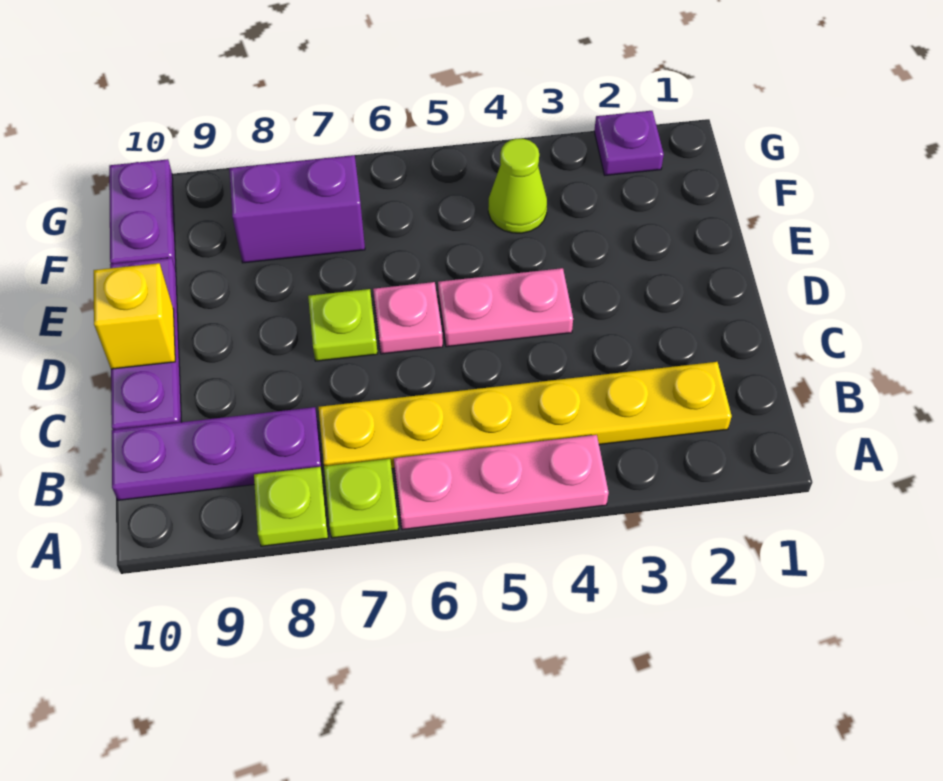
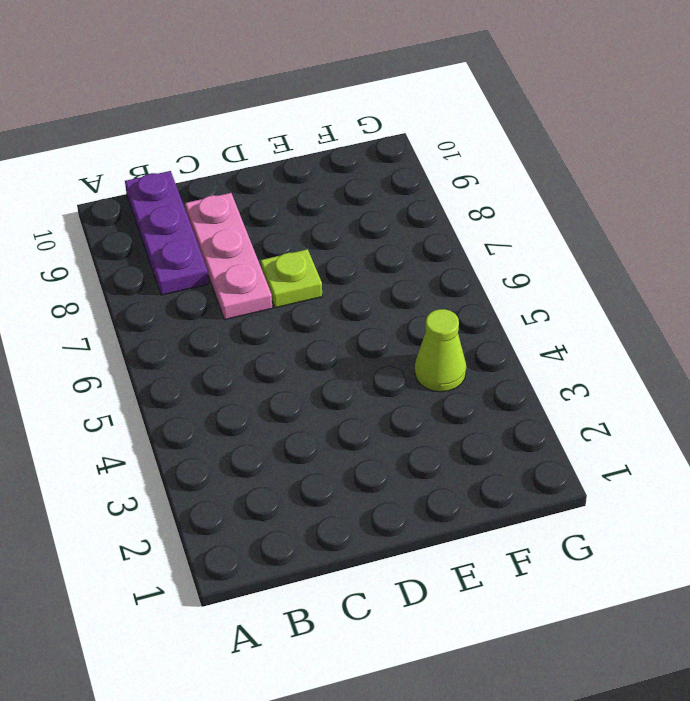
pink plate C7:C9 level 1 -> pink plate A4:A6 level 1
none -> lime plate A7 level 1
none -> lime plate A8 level 1
none -> yellow plate B2:B7 level 1

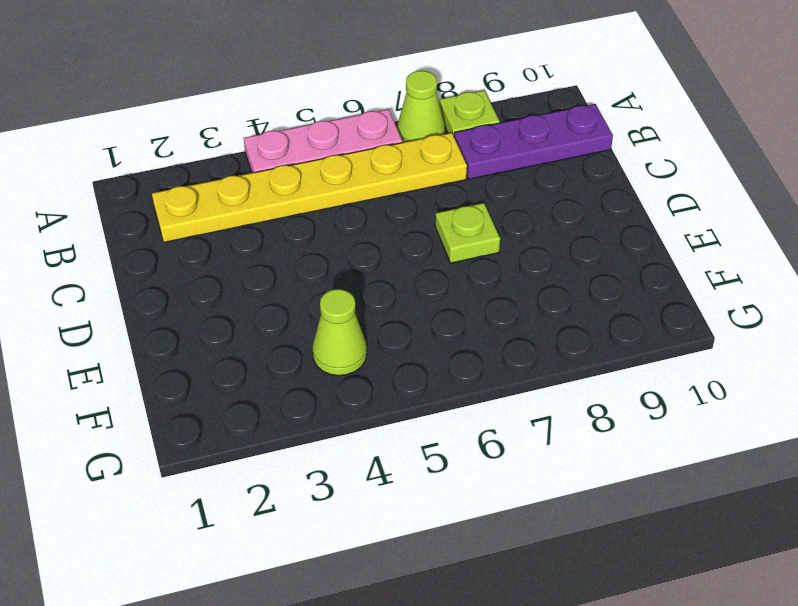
lime cone A7 level 1 -> lime plate A7 level 1
none -> purple plate C10:E10 level 1
none -> pink plate D4:D5 level 1
none -> pink plate D6 level 1

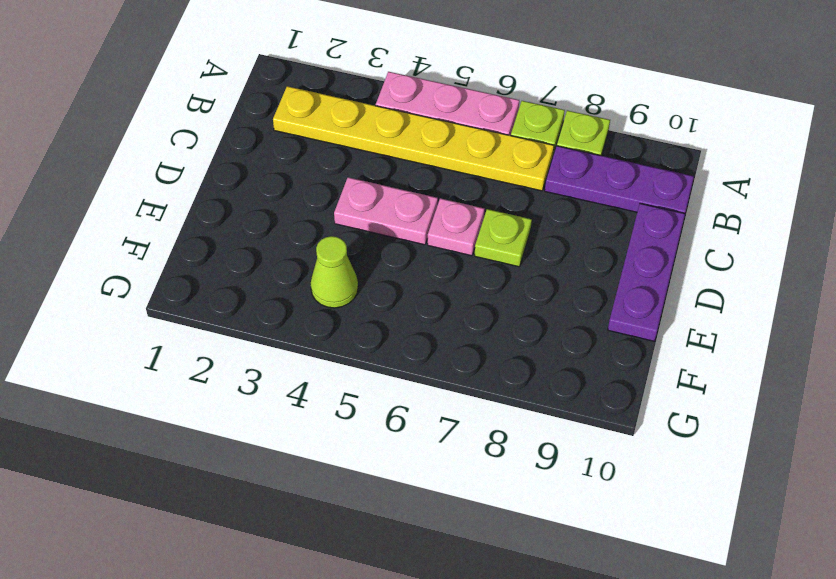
none -> purple brick F7:F8 level 1
none -> purple plate F10:G10 level 1
none -> purple plate G2 level 1

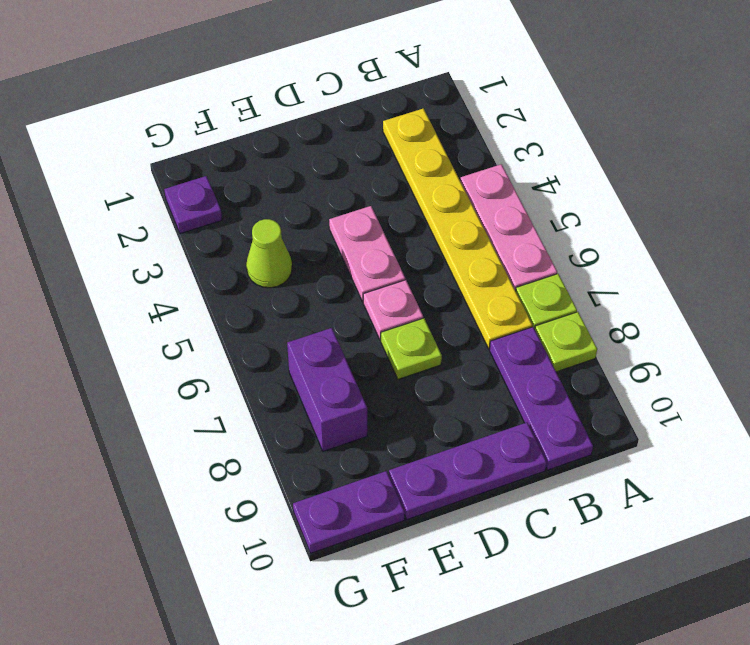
none -> yellow brick D10 level 2

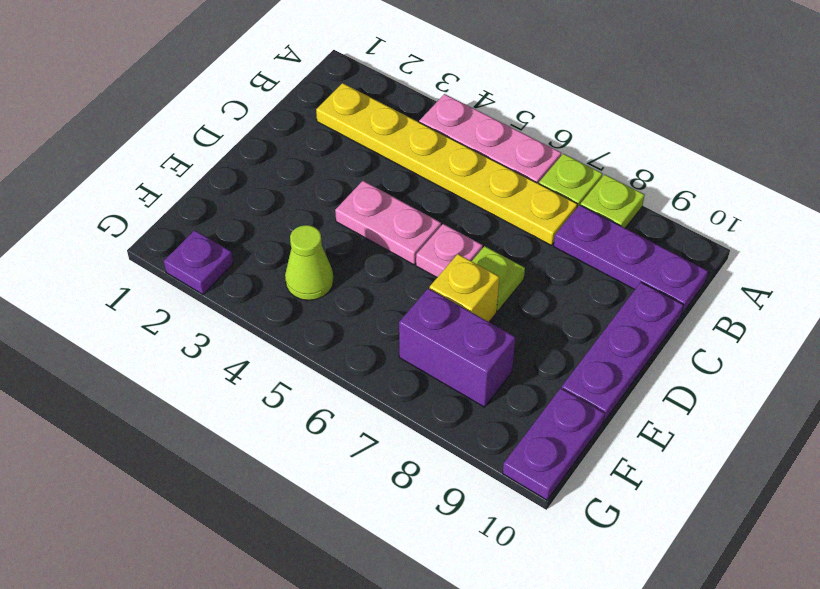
yellow brick E7 level 1 -> yellow brick D10 level 2

